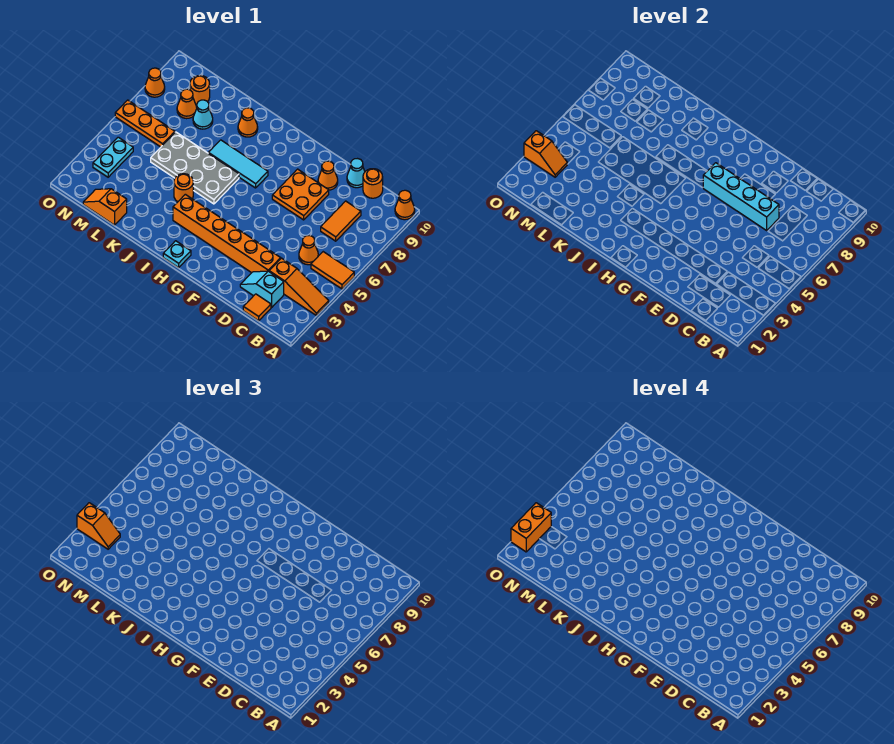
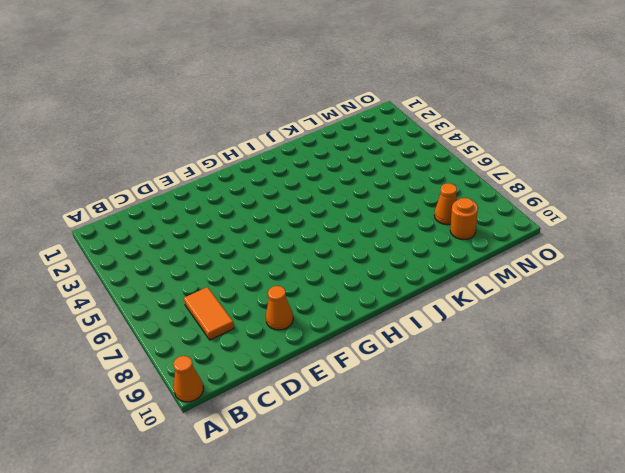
none -> orange slope A3:C3 level 1 top C
none -> orange tile A5:B5 level 1
none -> orange tile C1 level 1

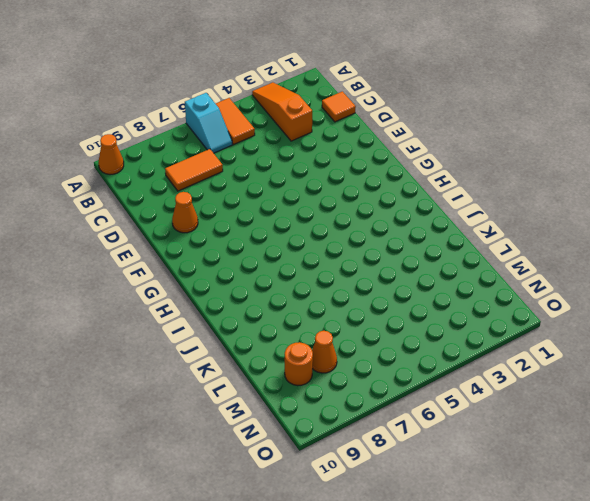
cyan slope A6:B6 level 1 top A -> cyan slope C2:D2 level 1 top C
none -> orange cone C5 level 1
none -> orange round brick C10 level 1
none -> orange brick D3:I3 level 1

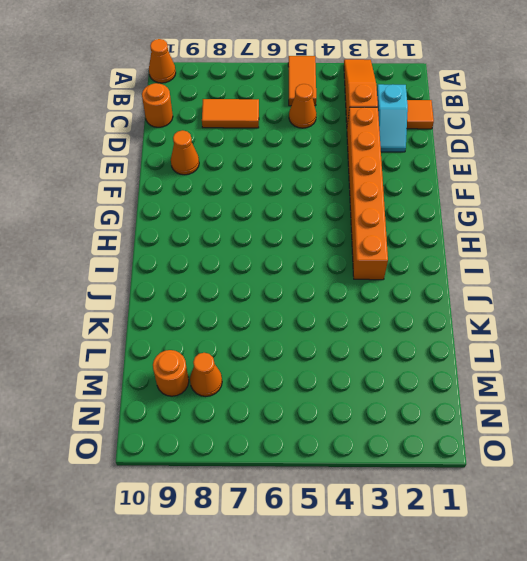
none -> cyan cone D10 level 1
none -> orange plate E7:F8 level 1
none -> cyan plate H1 level 1

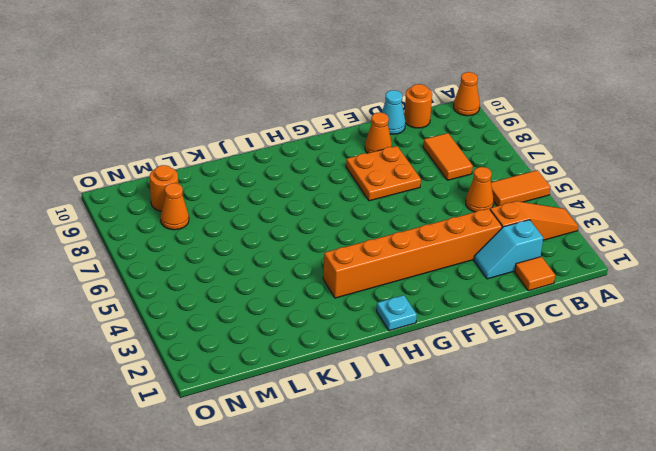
none -> cyan tile H7:J7 level 1
none -> grey plate I5:L6 level 1
none -> orange round brick J4 level 1

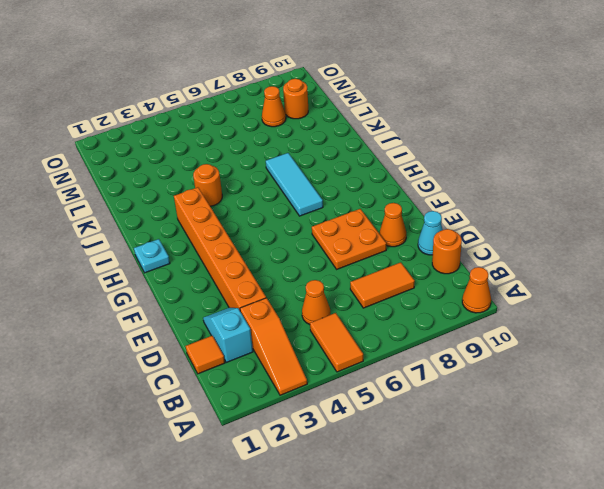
none -> grey plate I5:L6 level 1
none -> orange cone J9 level 1
none -> orange slope L1:M1 level 1 top L

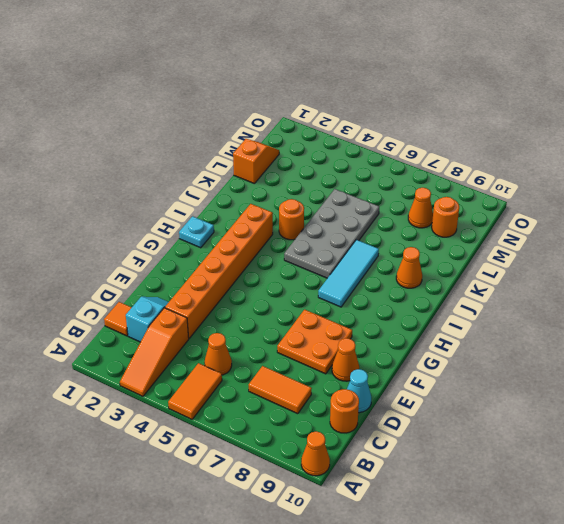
none -> cyan cone L8 level 1
none -> orange plate M6:O6 level 1
none -> cyan plate N3:N4 level 1

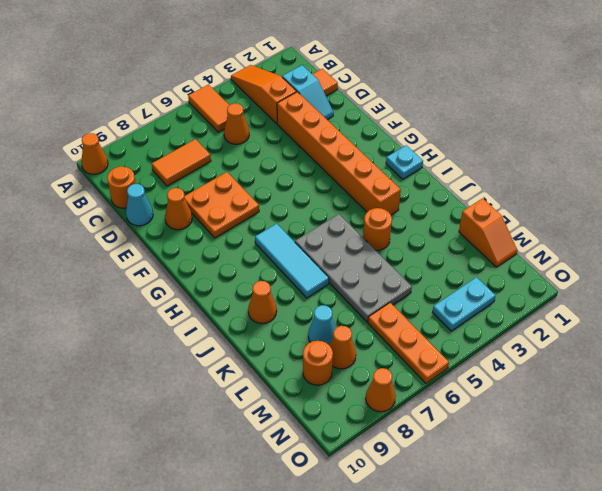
none -> cyan brick D7:G7 level 2
none -> orange slope N3:O3 level 2 top O
none -> orange slope N3:O3 level 3 top O

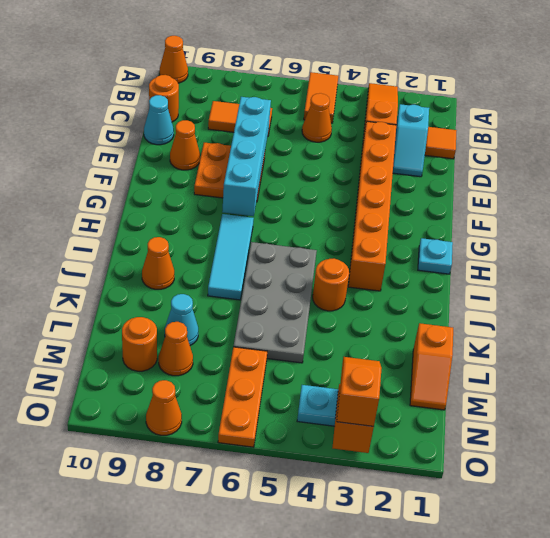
none -> orange brick O2:O3 level 4

